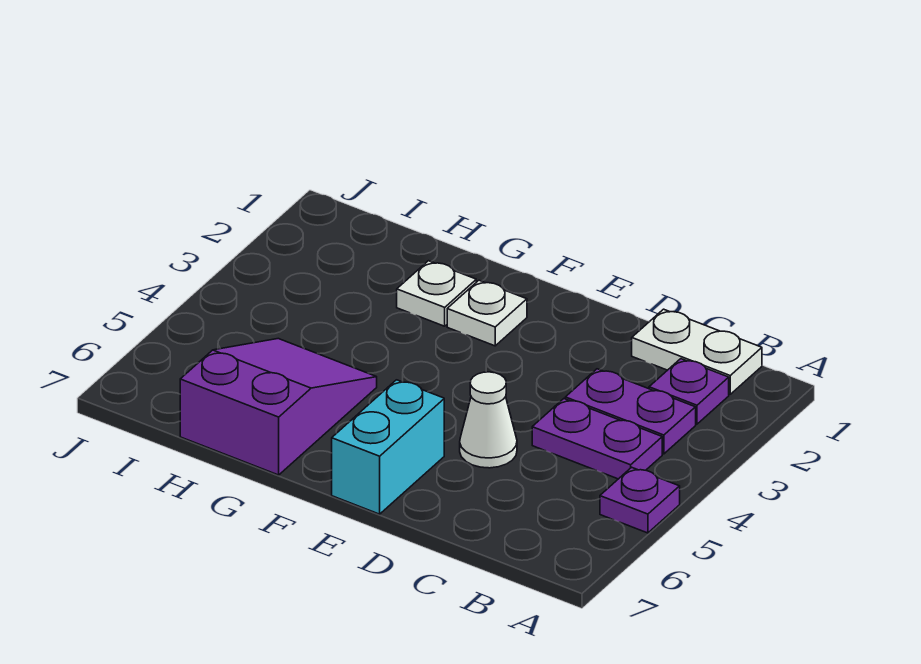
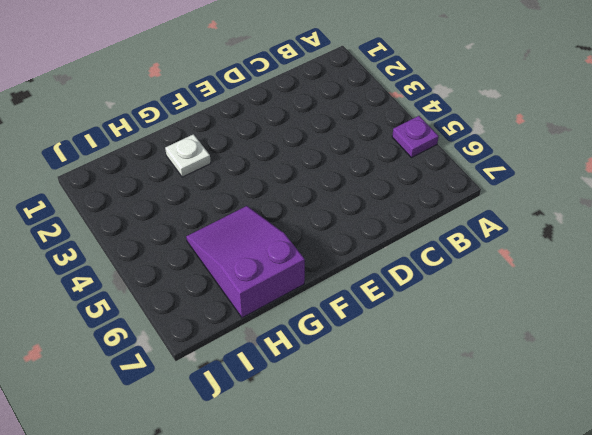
none -> white plate B1:C1 level 1
none -> purple plate B2 level 1

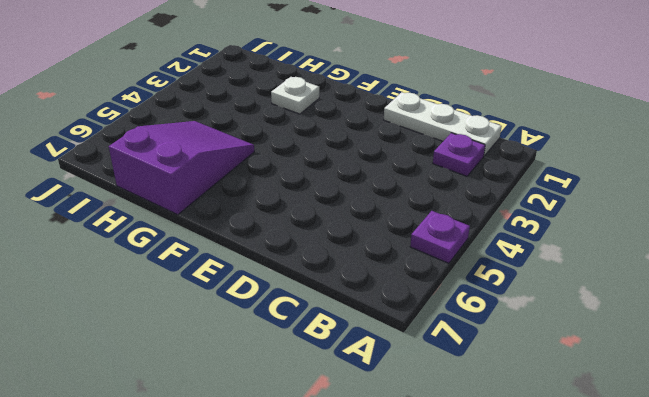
white plate B1:D1 level 1 -> white plate B1:C1 level 1
none -> purple plate B3:C3 level 1
none -> purple plate B4:C4 level 1

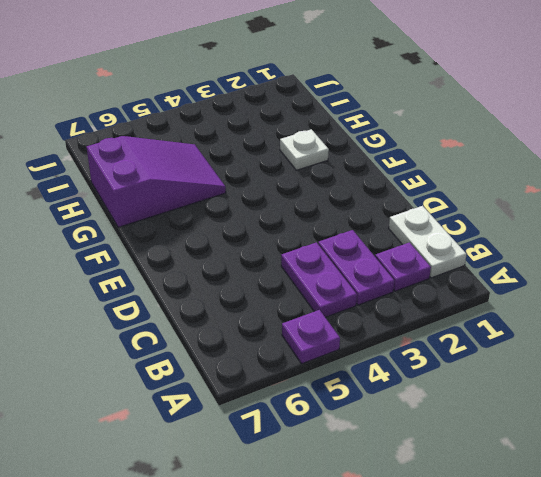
none -> white cone D5 level 1
none -> cyan brick E6:E7 level 1

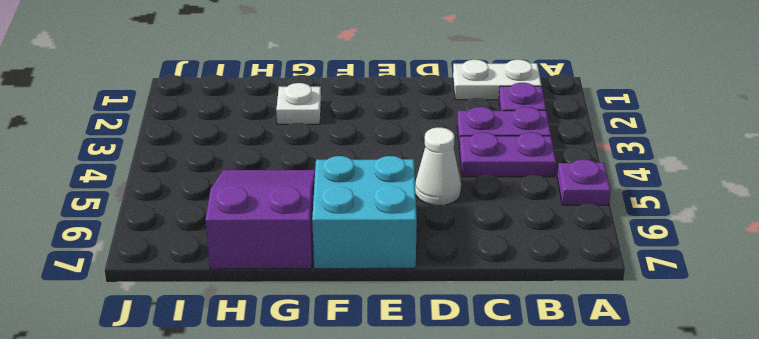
cyan brick E6:F7 level 1 -> cyan brick E6:E7 level 1
none -> white plate F2 level 1

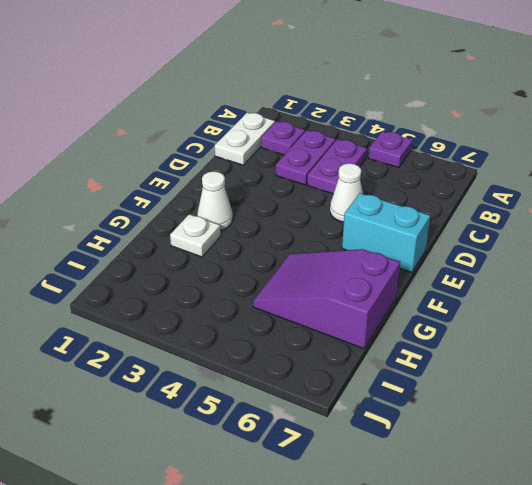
white cone F2 level 1 -> white plate F2 level 1

